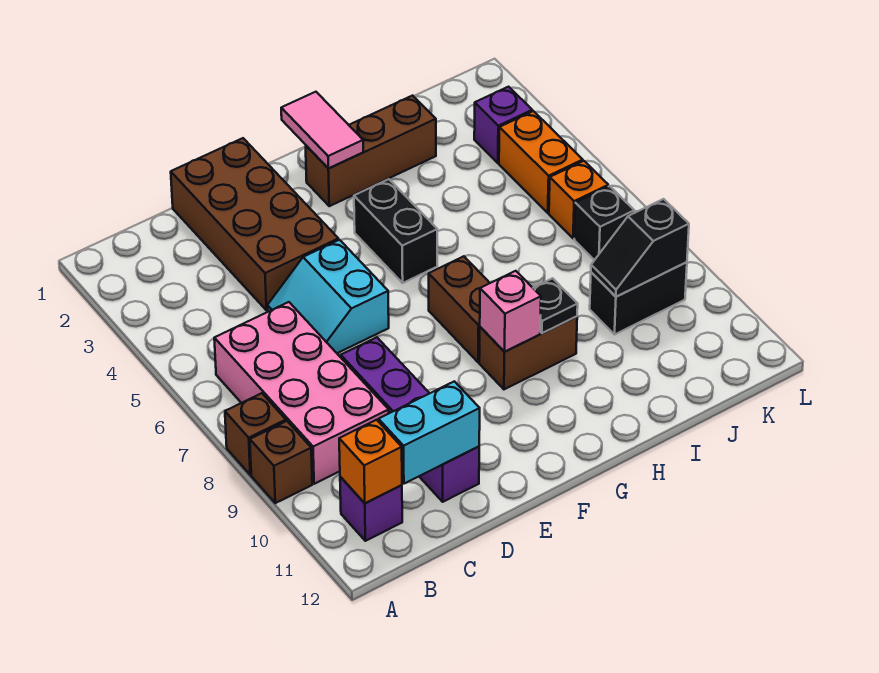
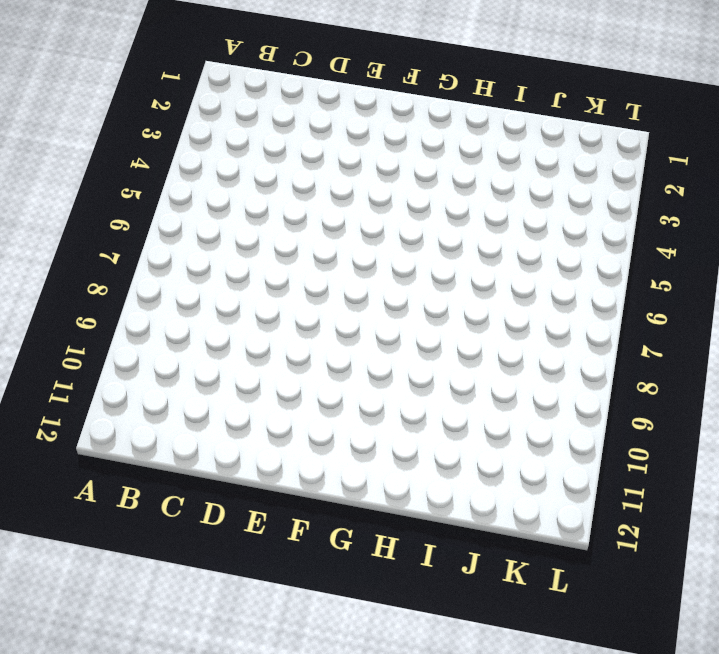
none -> brown brick A8 level 1
none -> brown brick A9 level 1
none -> pink brick B6:C9 level 1

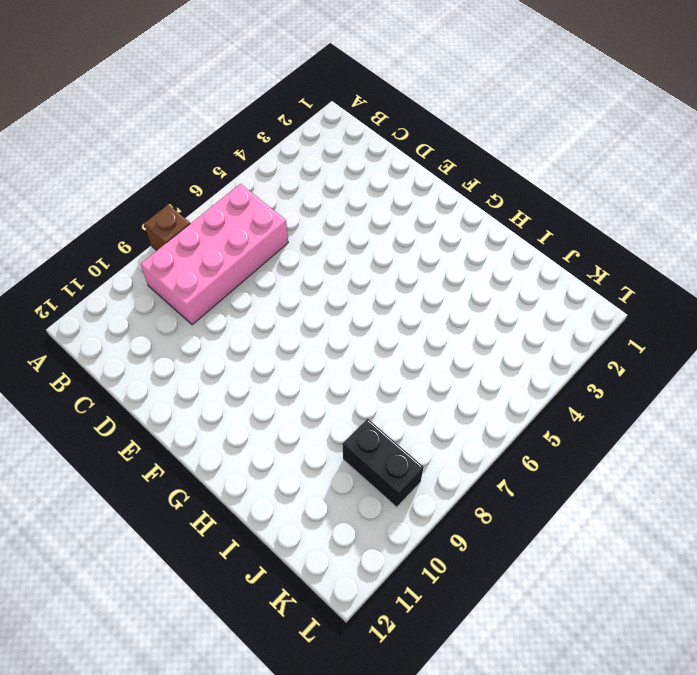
none -> brown brick A9 level 1
none -> purple brick B11 level 1
none -> brown brick D1:E4 level 1

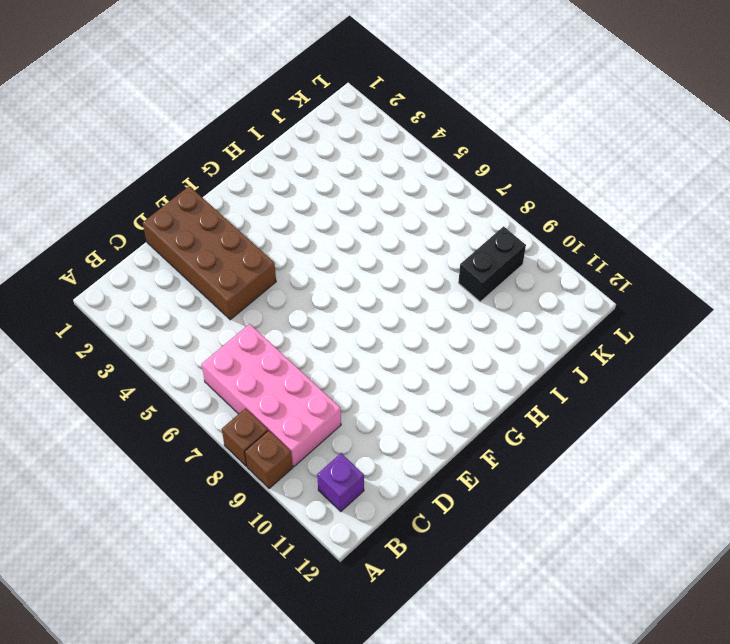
none -> cyan slope D5:E6 level 1 top E
none -> purple brick D8:D11 level 1
none -> brown brick G2:I2 level 1

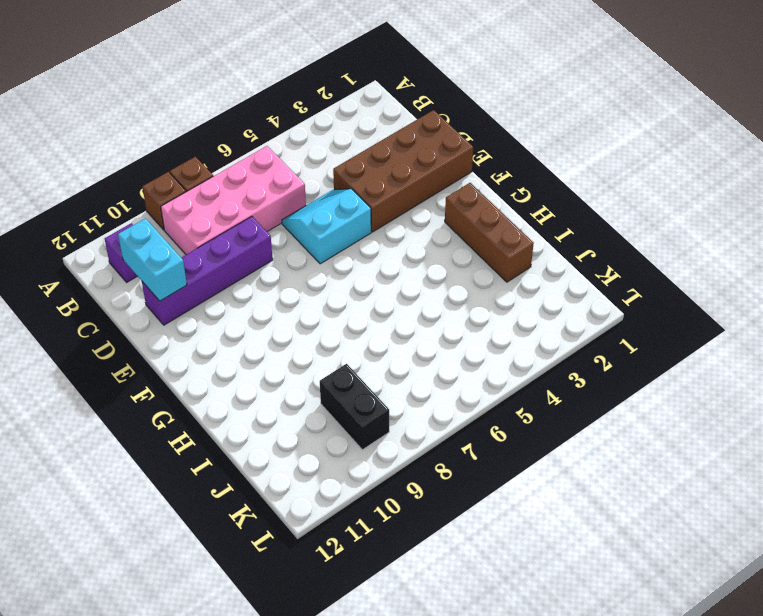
none -> black brick G4:G5 level 1
none -> brown brick G7:G8 level 1
none -> brown brick G9:H9 level 1

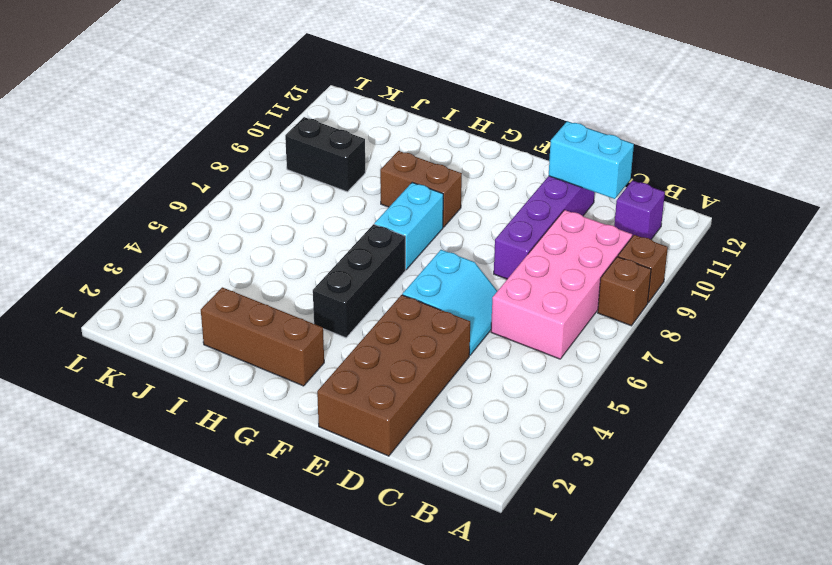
black brick G4:G6 level 1 -> black brick G4:G5 level 1
cyan brick G7:G8 level 1 -> brown brick G7:G8 level 1
none -> purple brick K3 level 1
none -> orange brick K4:K5 level 1
none -> orange brick K6 level 1

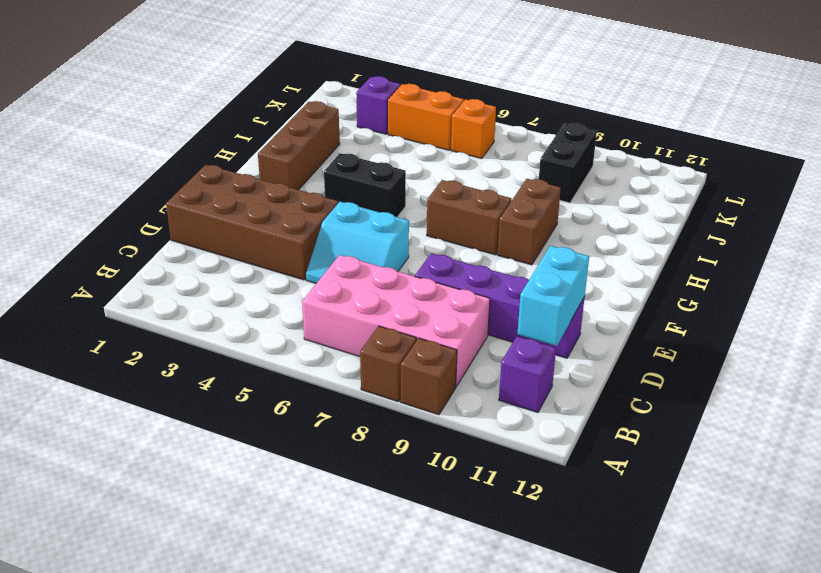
none -> black brick K7 level 1
none -> orange brick B11 level 2
none -> pink tile G1:G2 level 2

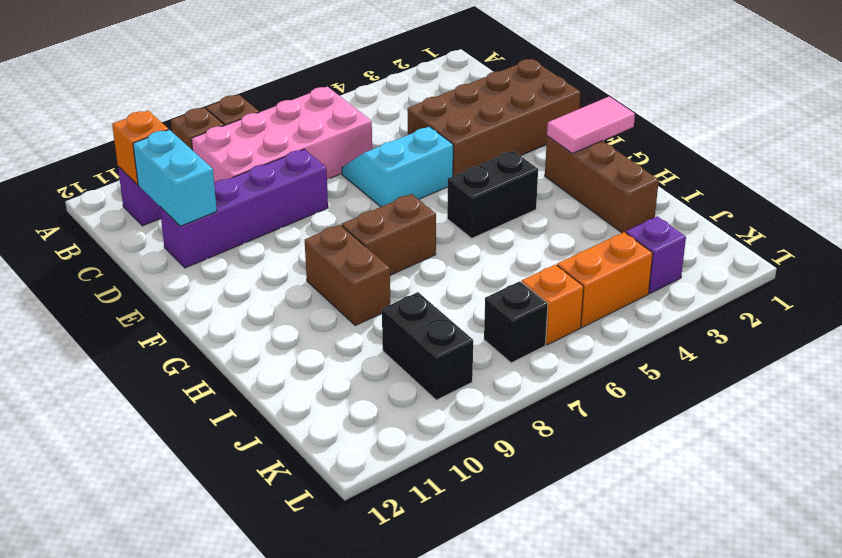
none -> pink brick G9 level 2
none -> black plate H9 level 2
none -> black slope J9:K9 level 2 top K

